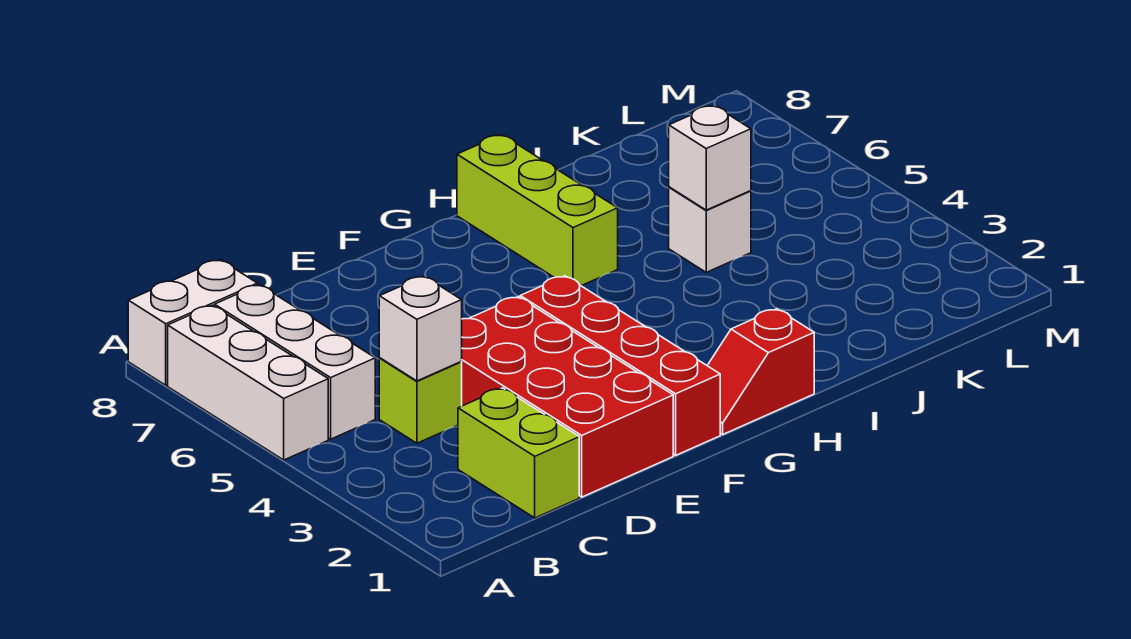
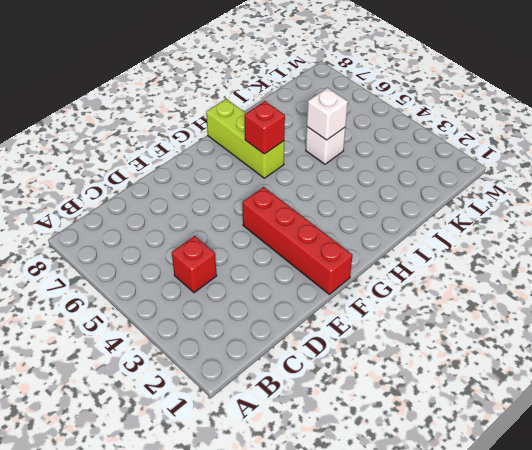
red brick C4 level 1 -> lime brick C4 level 1
red brick H6 level 2 -> none
none -> white brick A5:A7 level 1
none -> white brick A8:B8 level 1
none -> white brick B5:B7 level 1

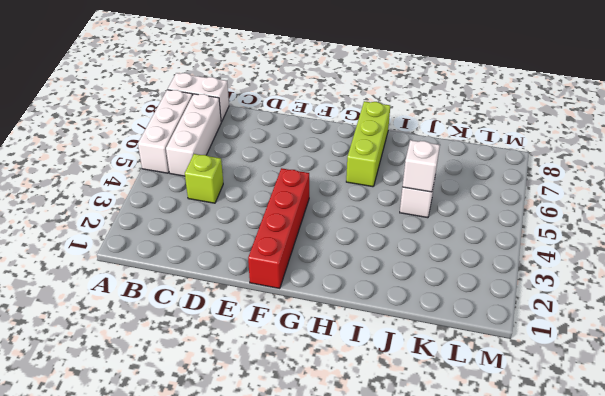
none -> lime brick C1:C2 level 1
none -> red brick D1:E4 level 1
none -> red slope G1:H1 level 1 top H

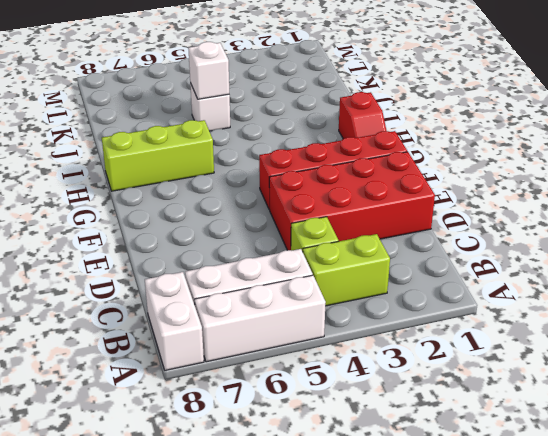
lime brick B3:B4 level 1 -> lime brick C1:C2 level 1
none -> white brick C4 level 2

